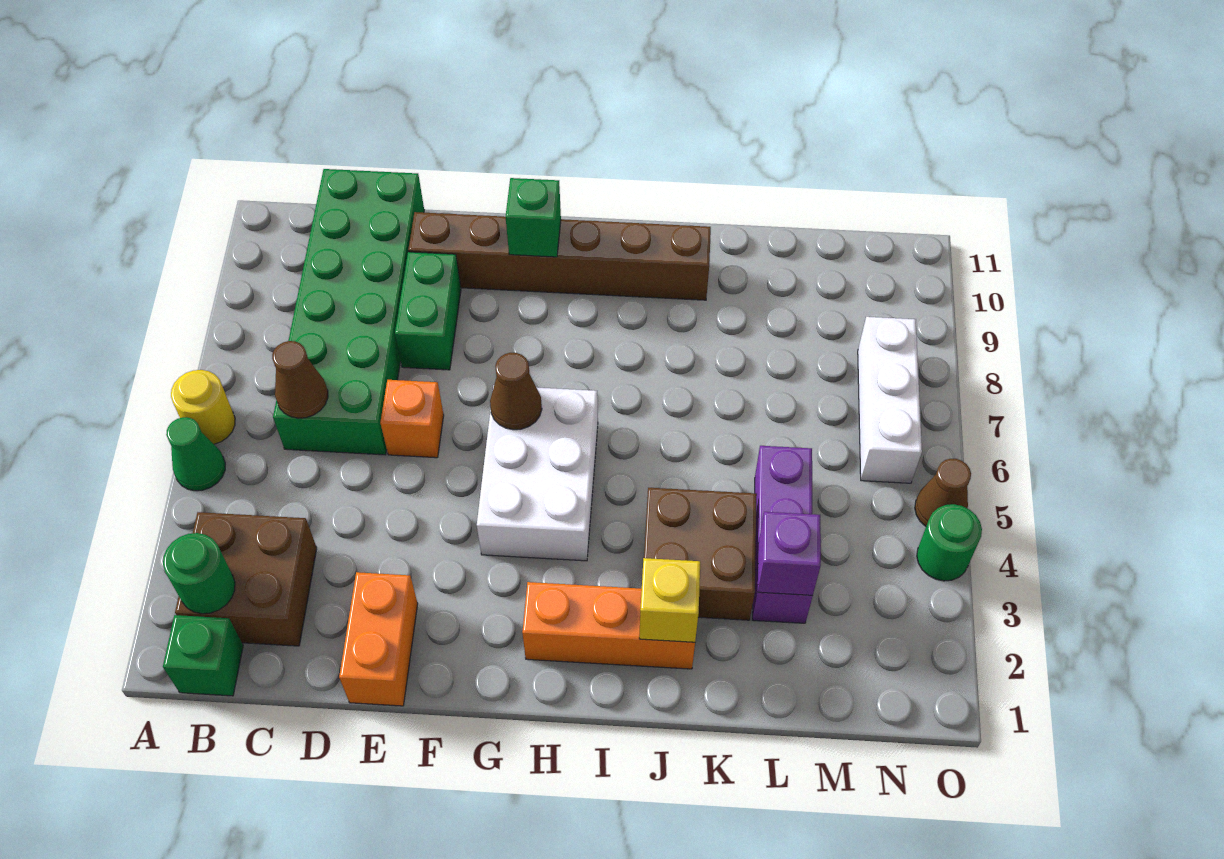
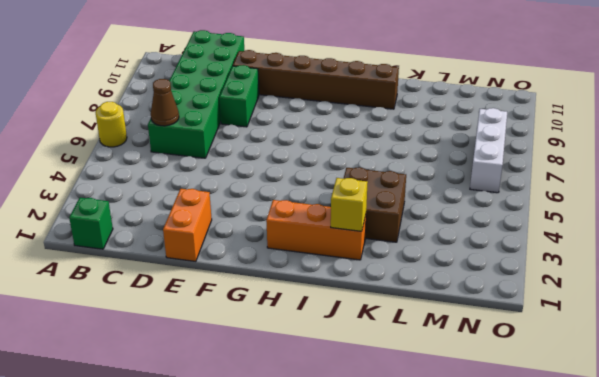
none -> green cone A5 level 1
none -> brown brick B2:C3 level 1
none -> orange brick E6 level 1

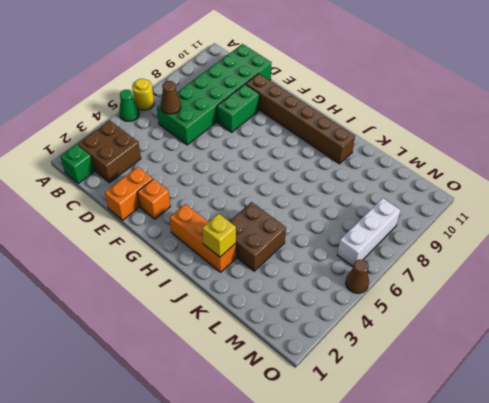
orange brick F2 level 1 -> orange brick E6 level 1
none -> white brick G4:H6 level 1
none -> purple brick L3:L5 level 1
none -> green round brick O4 level 1

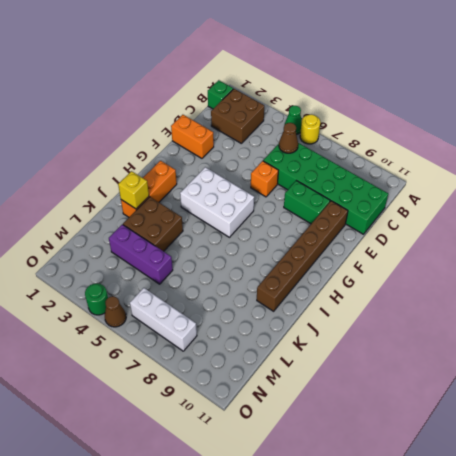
none -> green round brick B2 level 2
none -> brown cone G6 level 2
none -> green brick G10 level 2

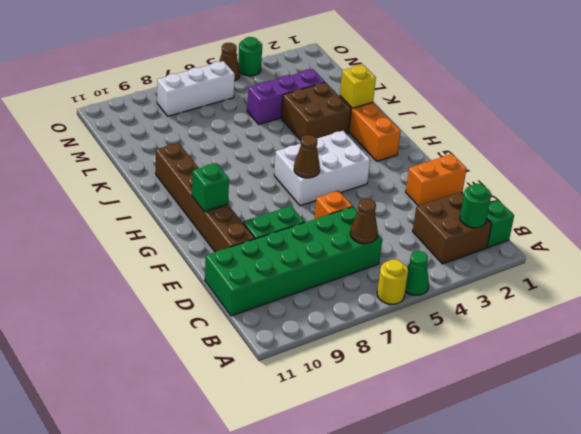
none -> purple brick L3 level 2

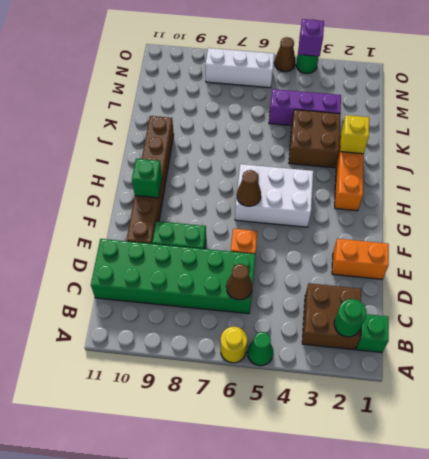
purple brick O4 level 2 -> purple brick L3 level 2

